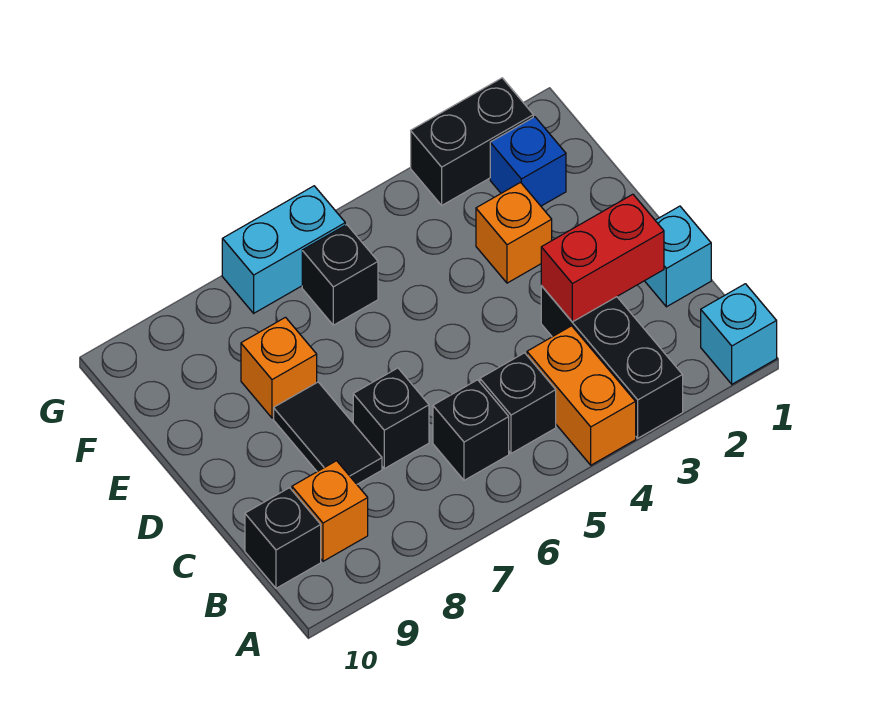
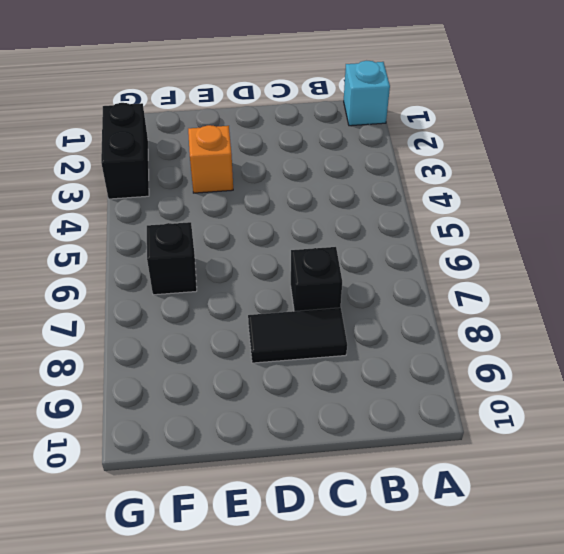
none -> black brick A3:C3 level 1
none -> orange brick A4:B4 level 1
none -> black brick B5 level 1

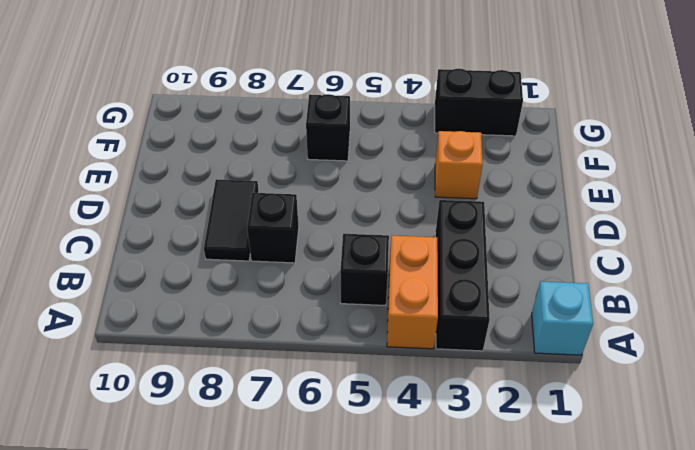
none -> black brick B6 level 1
none -> orange brick B9 level 1
none -> black brick B10 level 1

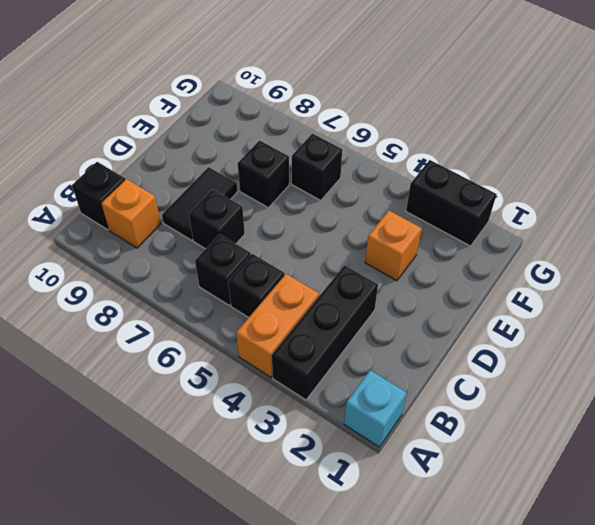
black brick E7 level 1 -> none
none -> cyan brick C1 level 1
none -> orange brick E8 level 1
none -> blue brick F2 level 1

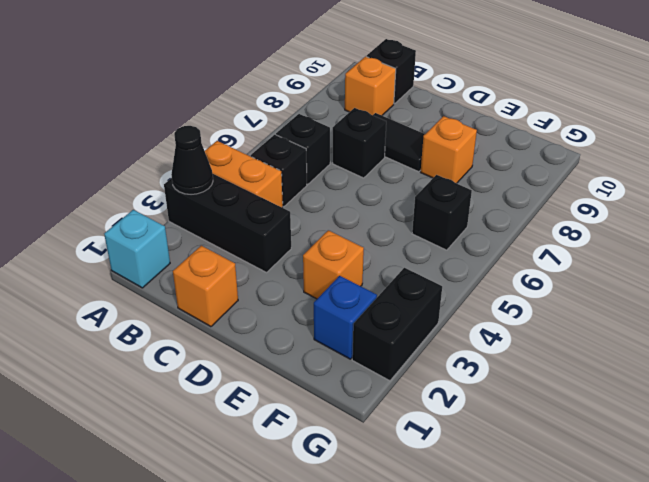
black cone A3 level 2 -> none
orange brick C1 level 1 -> cyan brick C1 level 1
none -> cyan brick G6:G7 level 1
none -> red brick C2:C3 level 2

